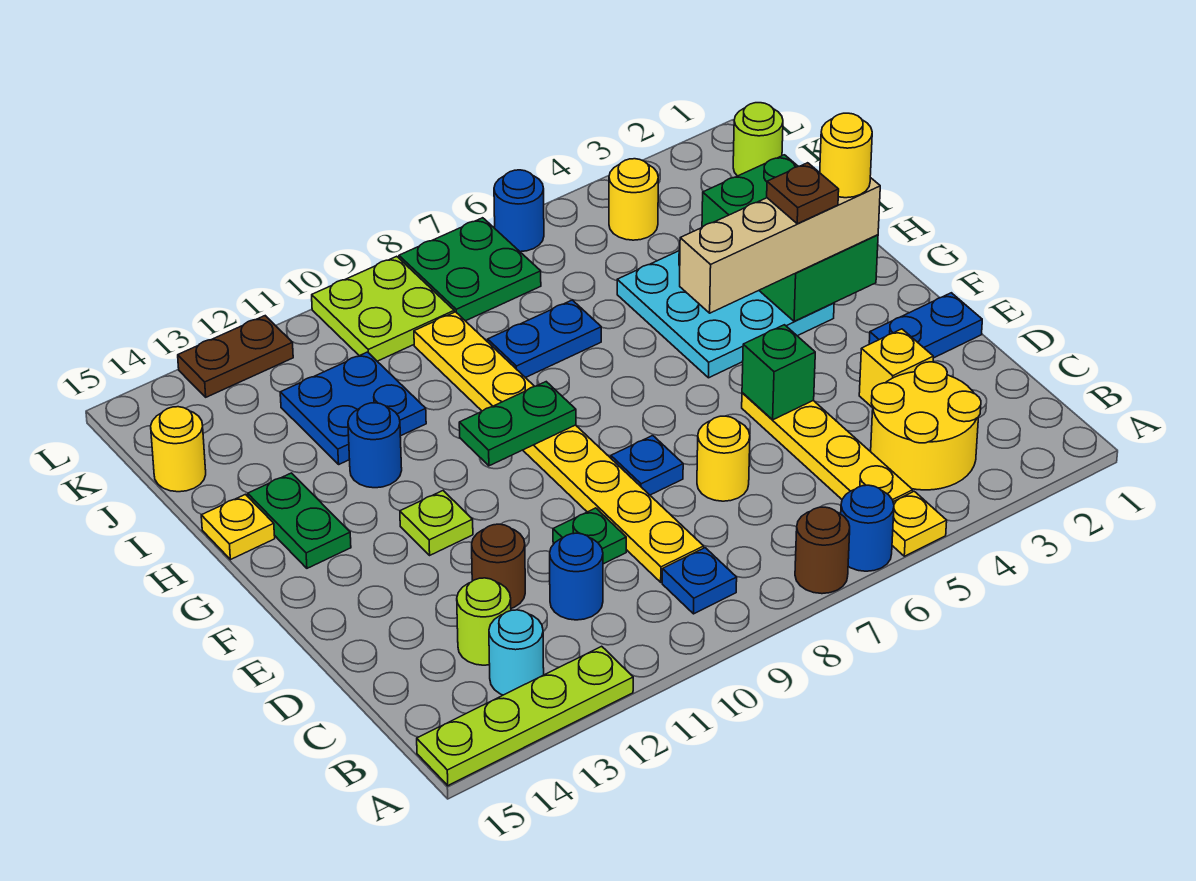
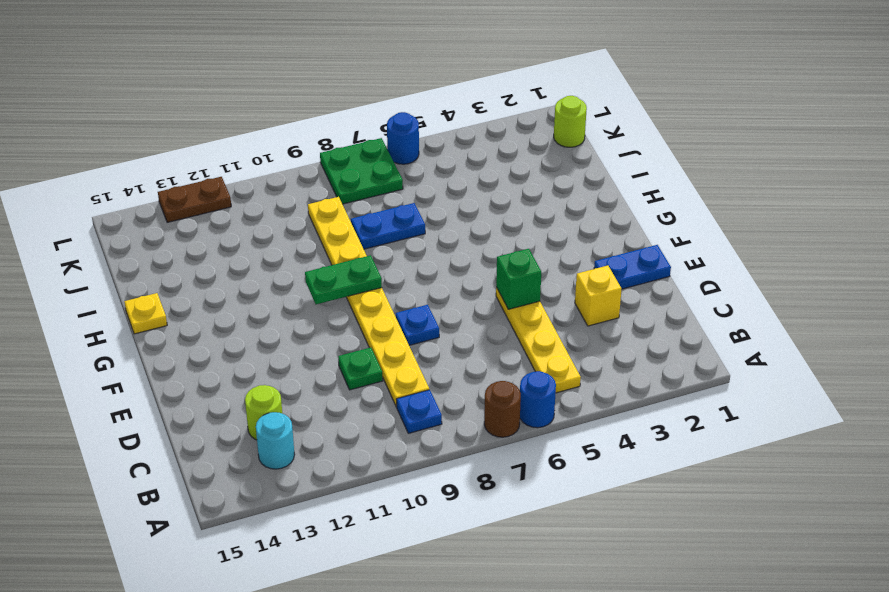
none -> yellow plate A5 level 1
none -> lime plate A12:A15 level 1
none -> yellow round brick B3:C4 level 1
none -> blue round brick C11 level 1

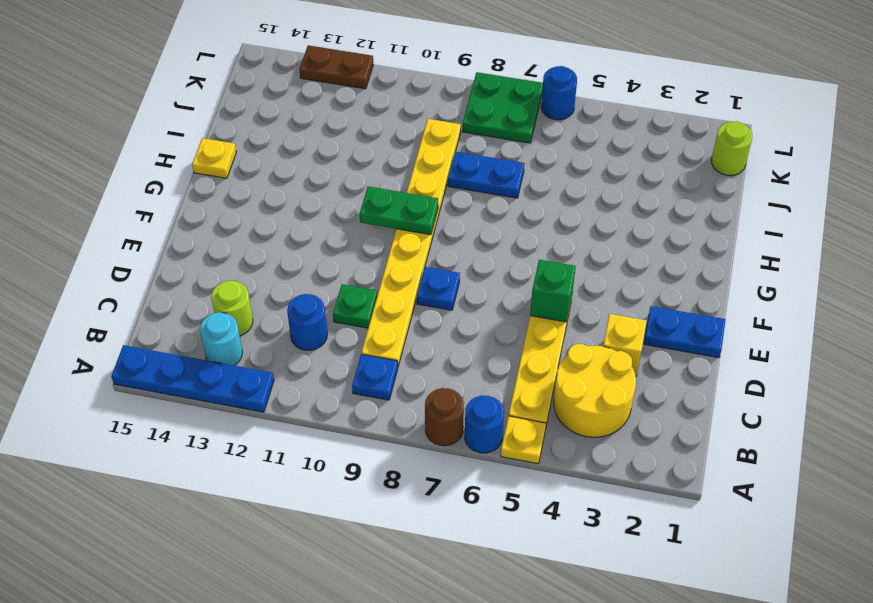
blue plate A12:A15 level 1 -> lime plate A12:A15 level 1
none -> yellow round brick D7 level 1
none -> brown round brick D12 level 1
none -> lime plate F12 level 1
none -> cyan plate G3:I5 level 1

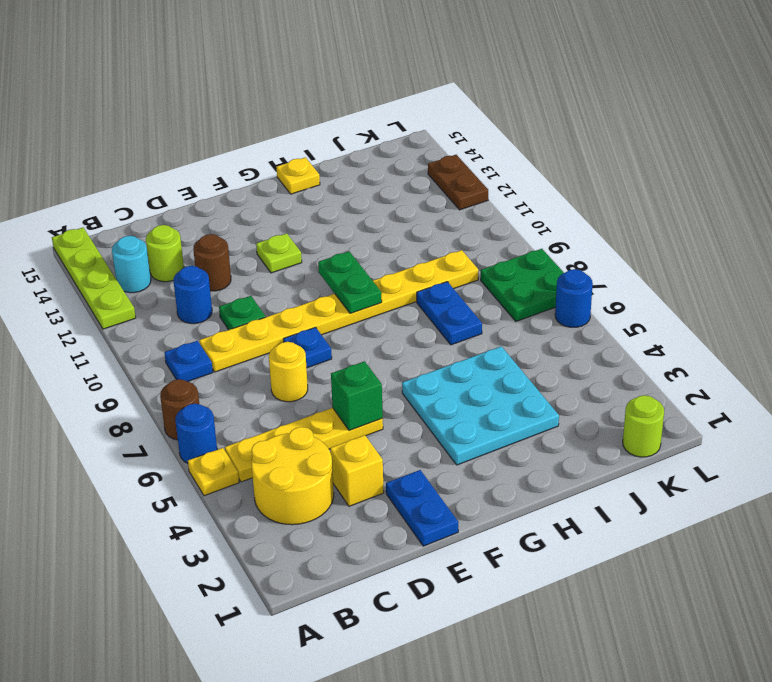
none -> green plate G14:H14 level 1
none -> blue round brick H12 level 1
none -> blue plate I11:J12 level 1
none -> yellow round brick J15 level 1

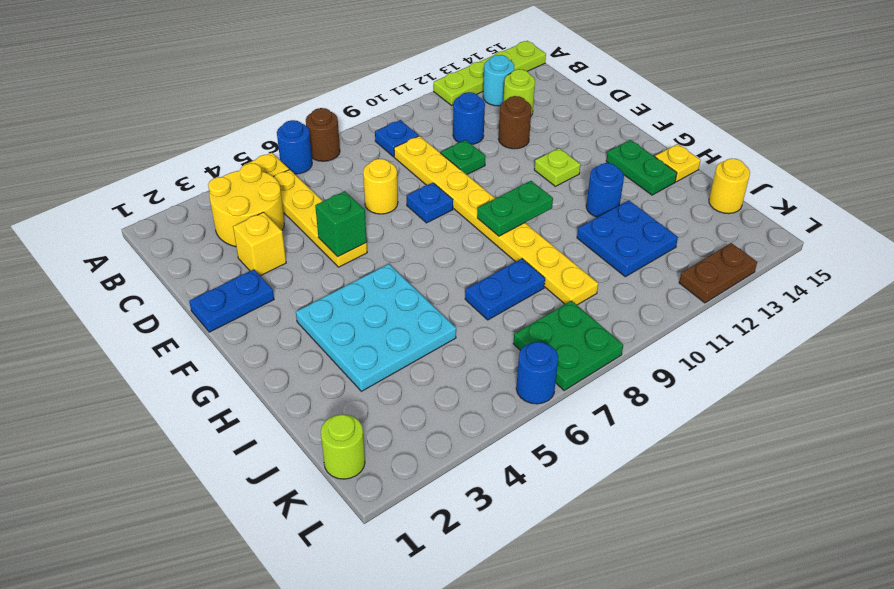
none -> yellow round brick K4 level 1
none -> lime plate K9:L10 level 1
none -> green brick G2:I3 level 2
none -> tan brick G2:G5 level 3

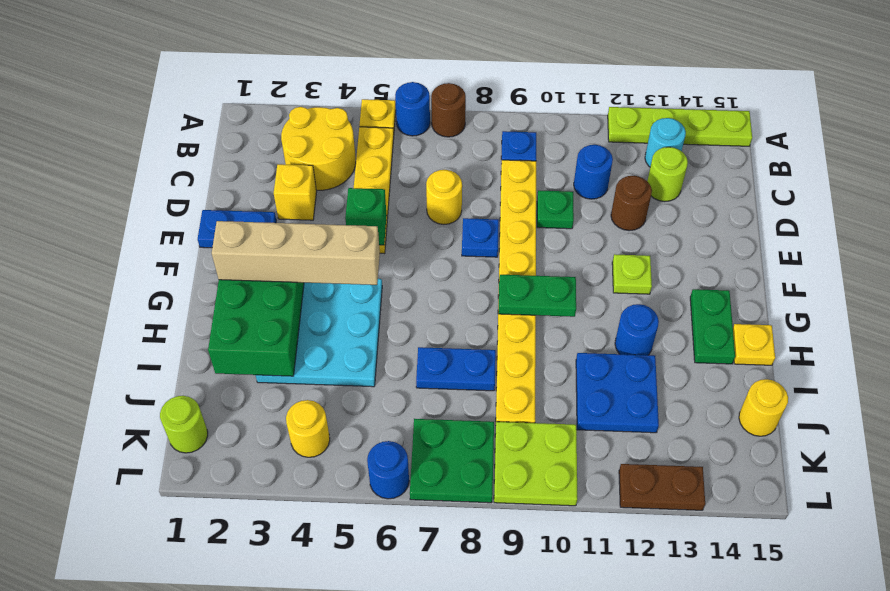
none -> yellow round brick G2 level 4
none -> brown plate G3 level 4

